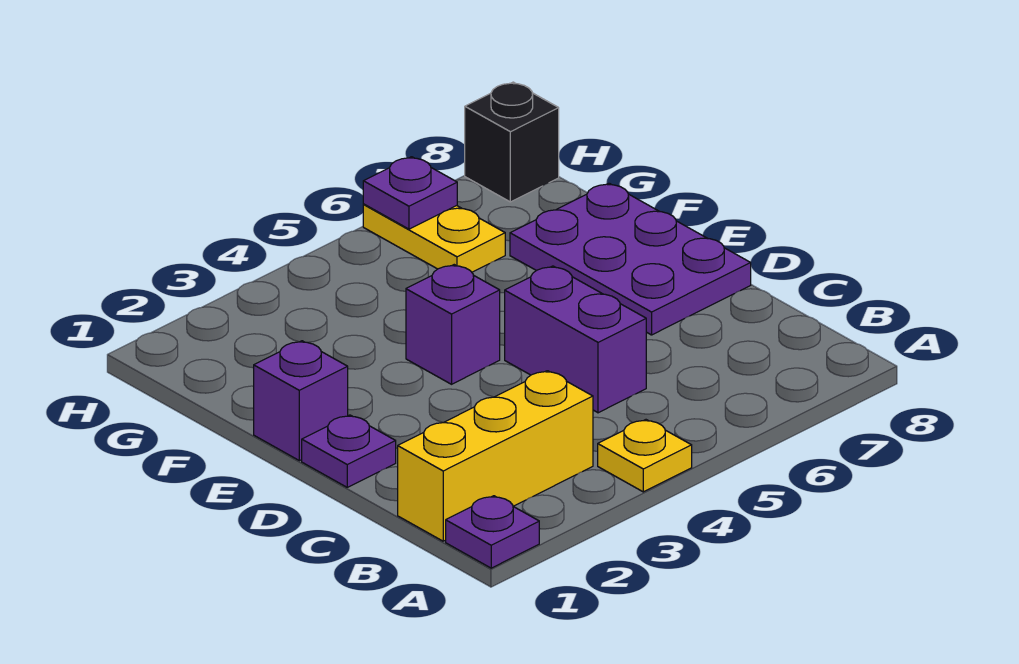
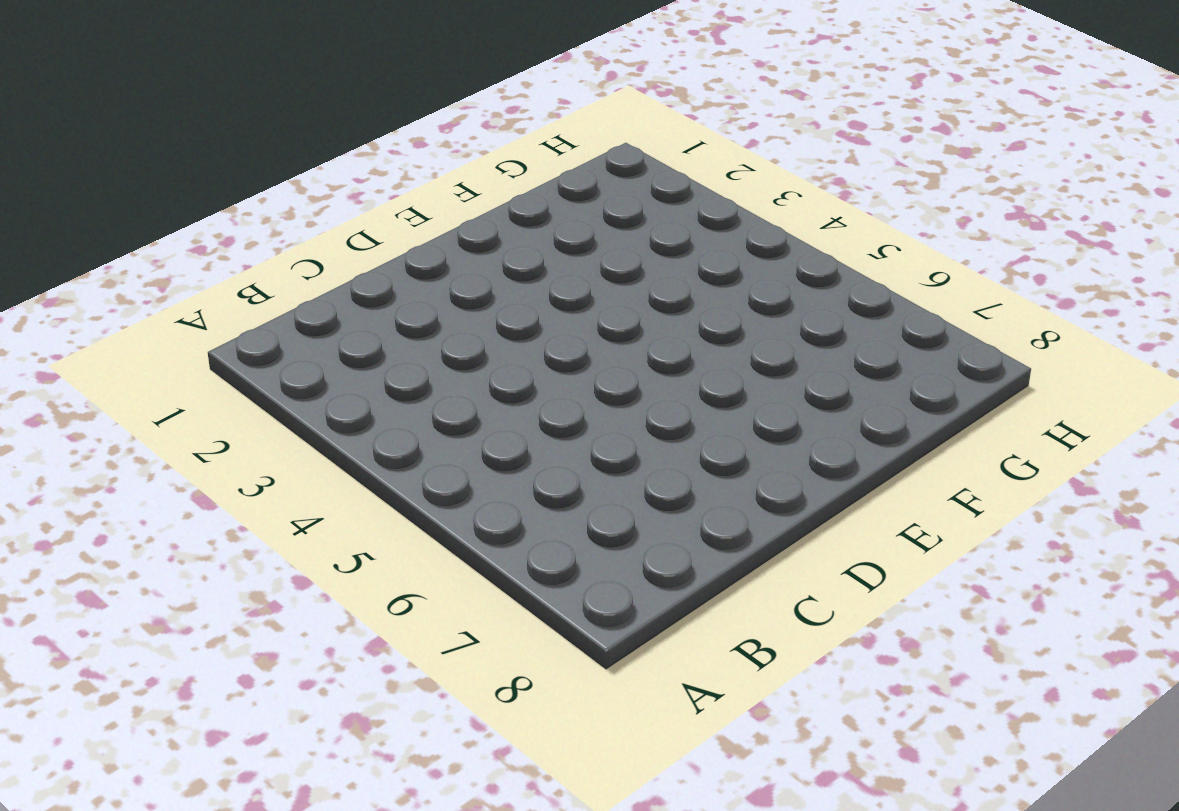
none -> purple plate A1 level 1
none -> yellow plate A4 level 1

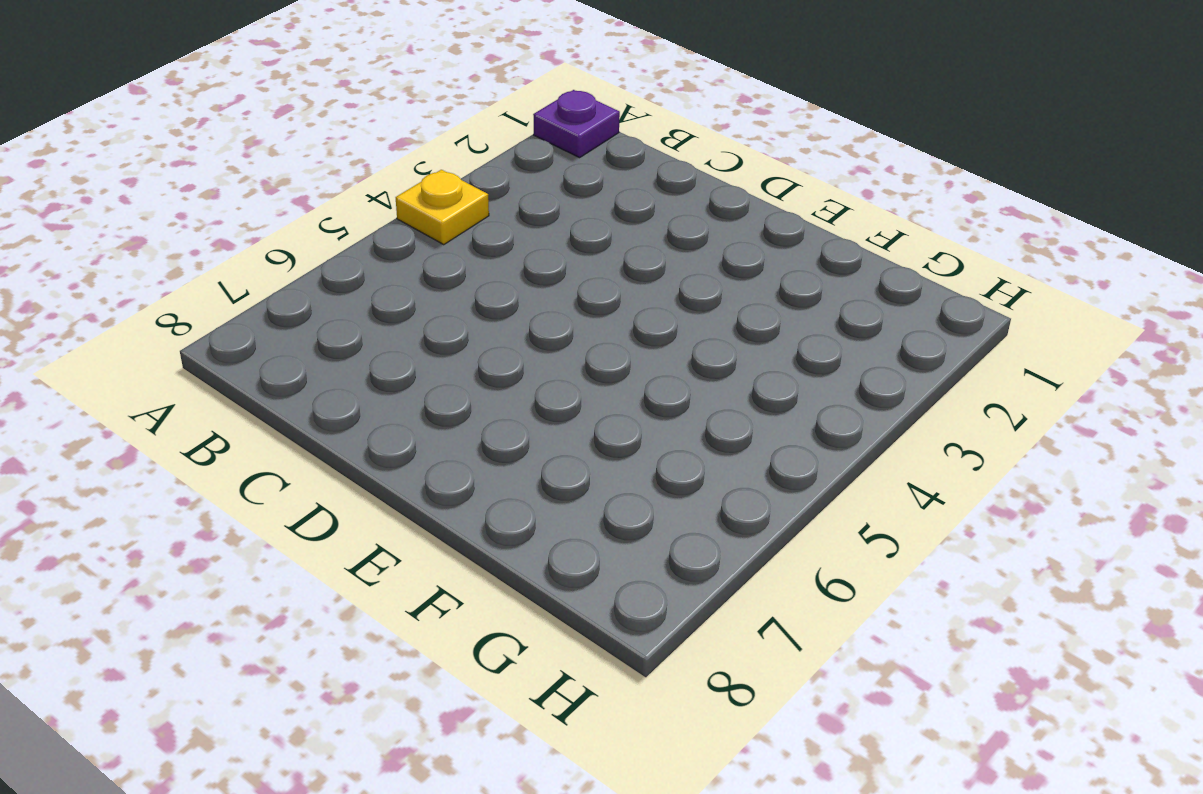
none -> yellow brick B1:B3 level 1
none -> purple brick C5:D5 level 1

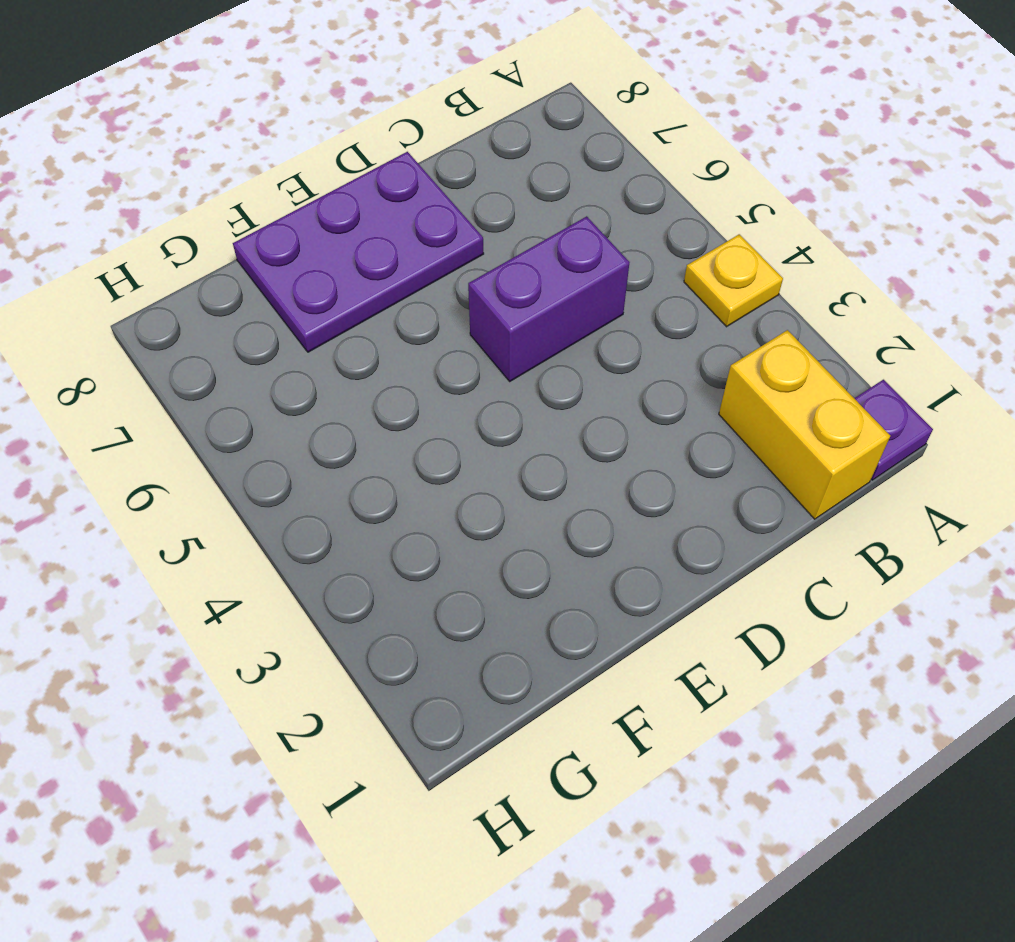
yellow brick B1:B2 level 1 -> yellow brick B1:B3 level 1
none -> purple plate D1 level 1
none -> purple brick E1 level 1

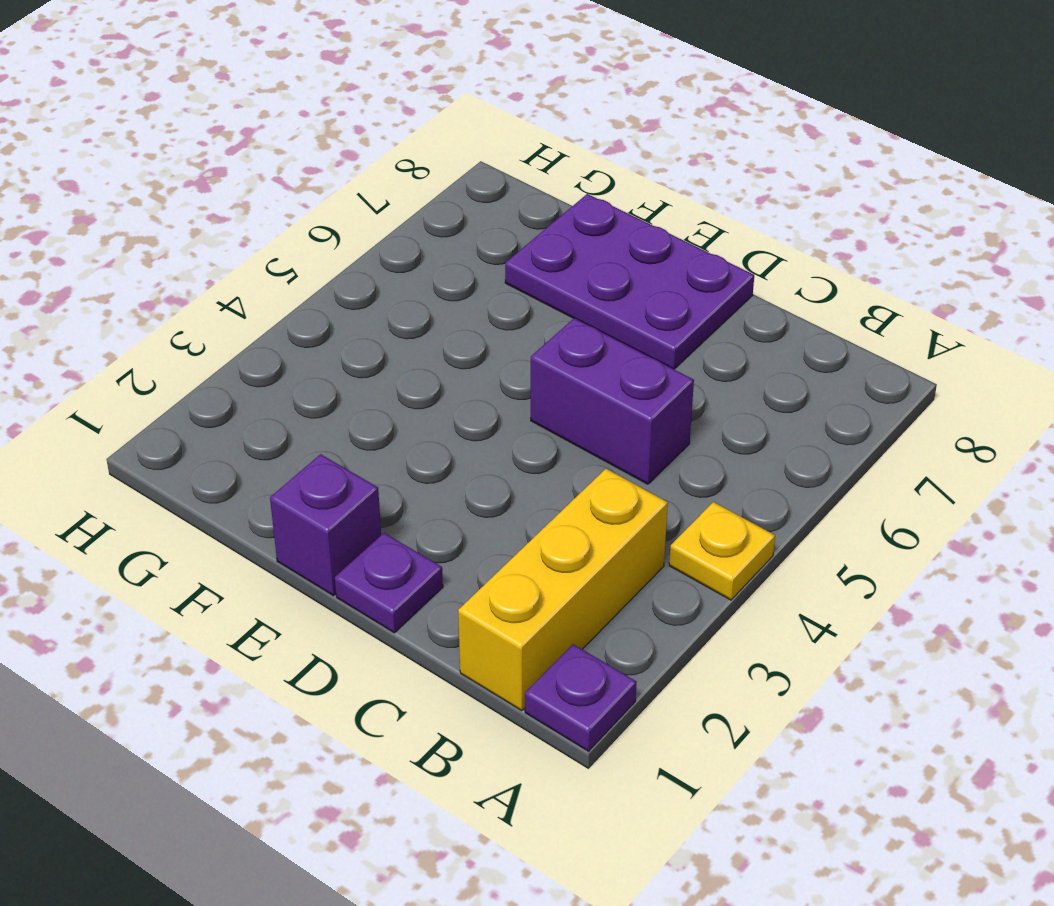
none -> purple brick E4 level 1
none -> yellow plate G6:H6 level 1

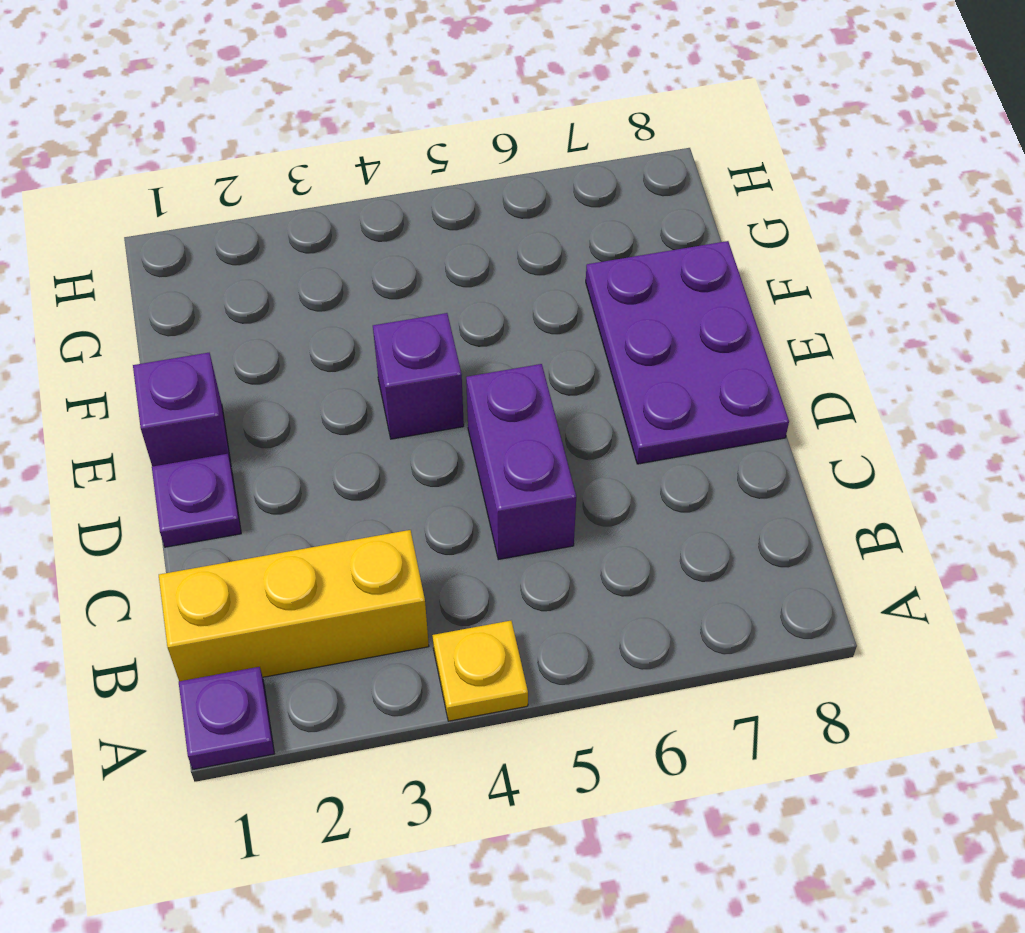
none -> yellow plate G6:H6 level 1
none -> black brick H8 level 1

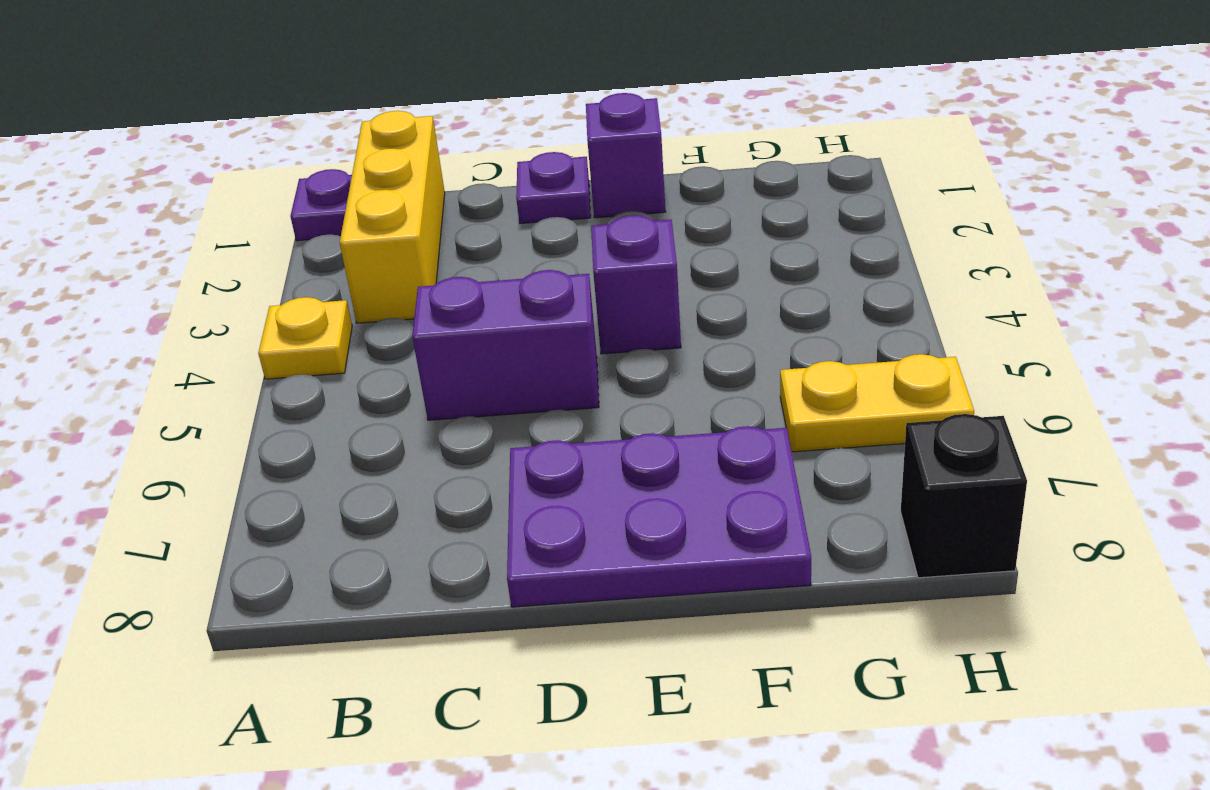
none -> purple plate H6 level 2

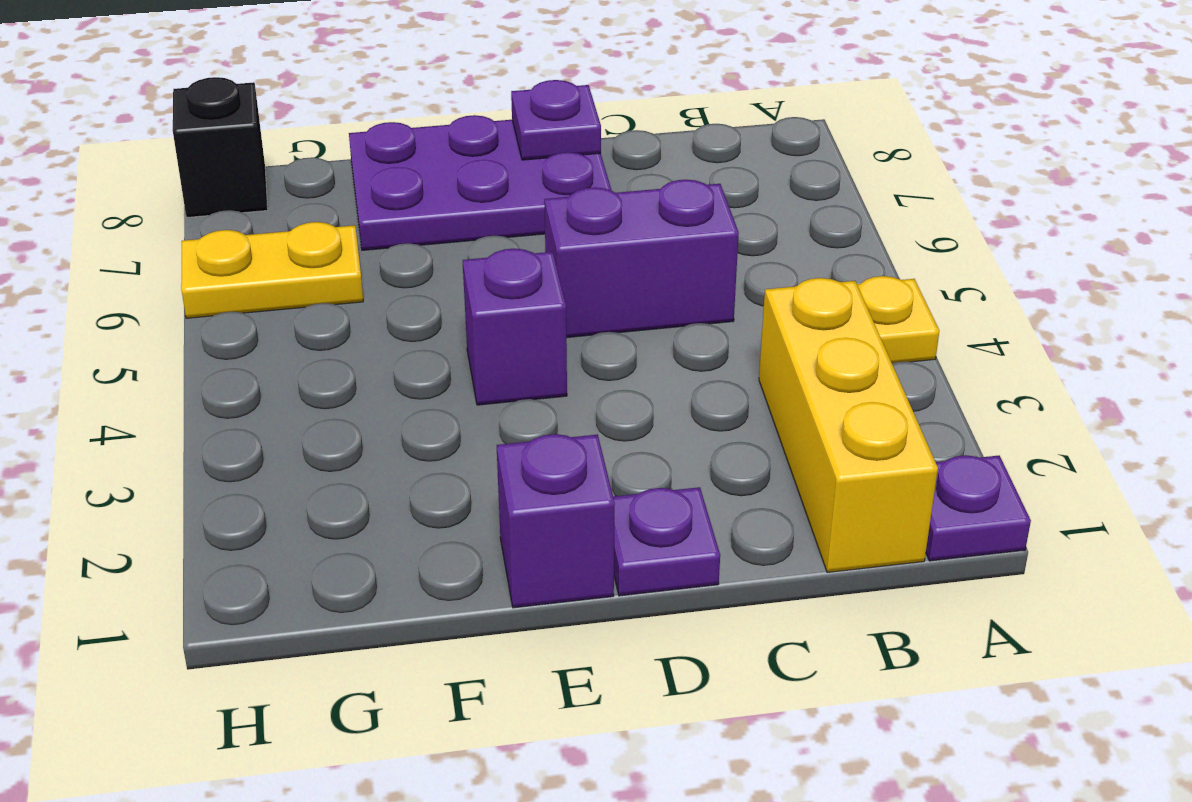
purple plate D8 level 2 -> purple plate H6 level 2

